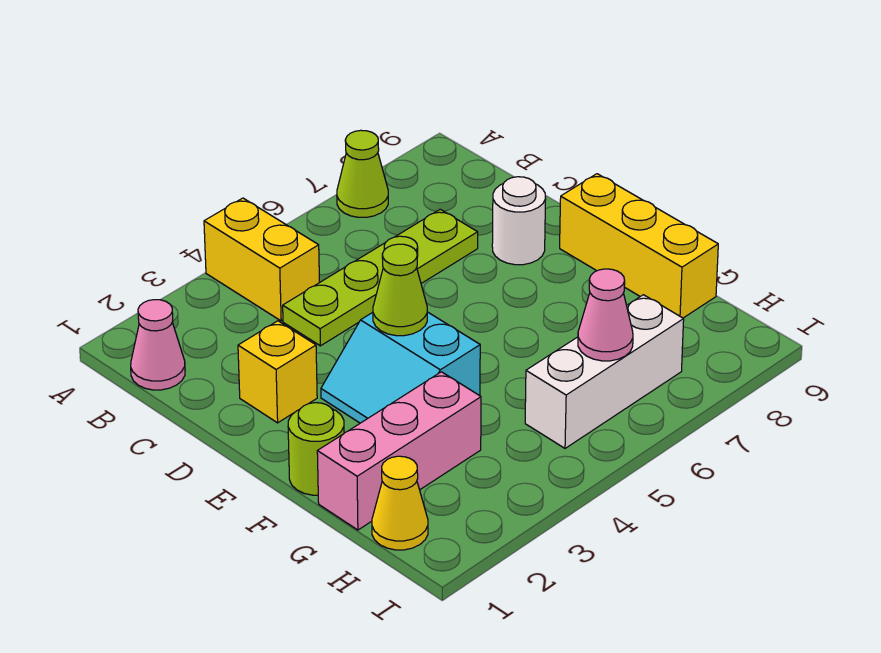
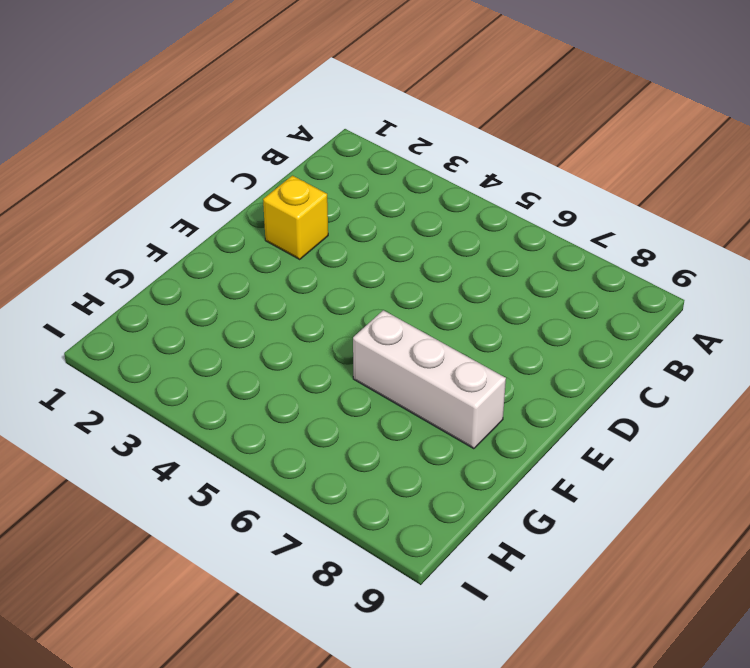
white brick F6:F8 level 1 -> white brick H5:H7 level 1
none -> yellow brick A4:B4 level 1
none -> lime cone A7 level 1
none -> pink cone B1 level 1

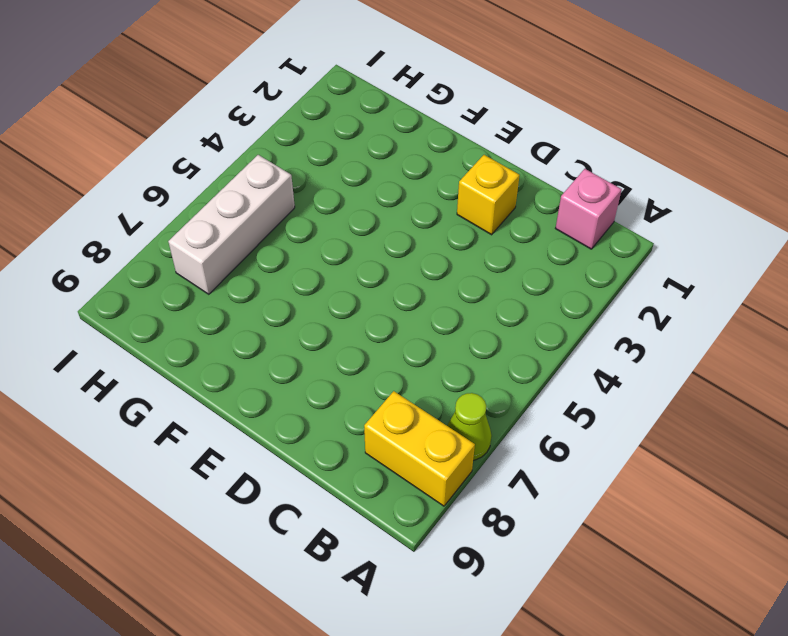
yellow brick A8:B8 level 1 -> yellow brick A4:B4 level 1
pink brick B1 level 1 -> pink cone B1 level 1
none -> lime plate C4:C7 level 1
none -> white round brick D8 level 1
none -> cyan slope E3:F4 level 1 top 4

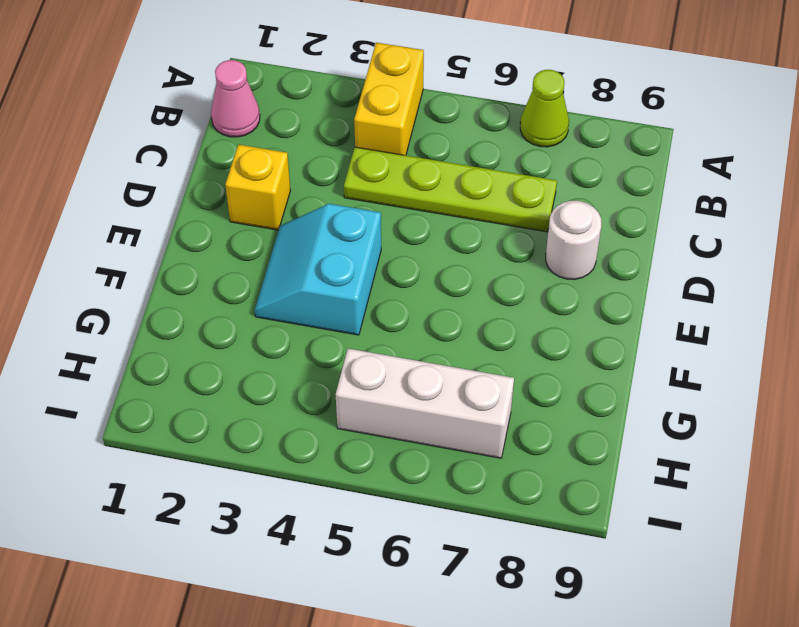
none -> yellow brick E9:G9 level 1
none -> lime round brick F1 level 1
none -> pink brick G1:G3 level 1

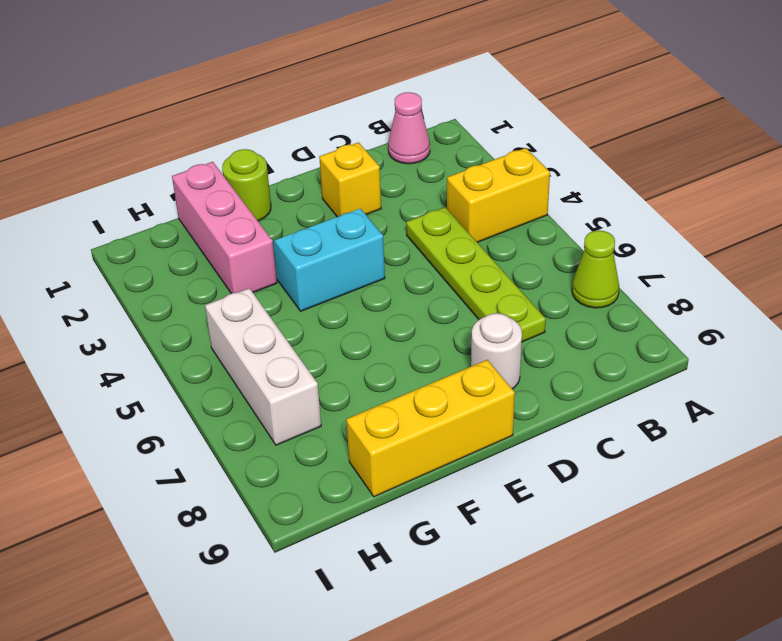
none -> yellow cone H1 level 1
none -> lime cone E4 level 2
none -> pink cone H6 level 2

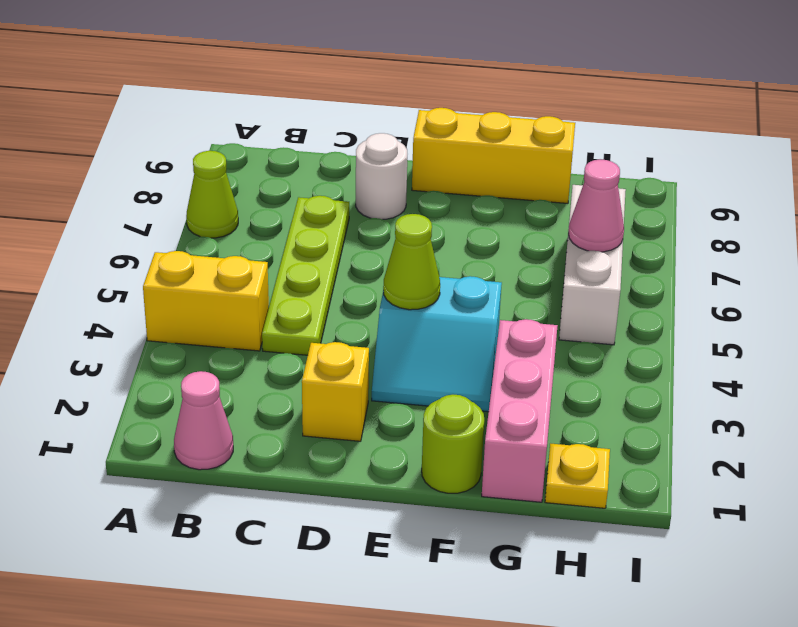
yellow plate H1 level 1 -> yellow cone H1 level 1

